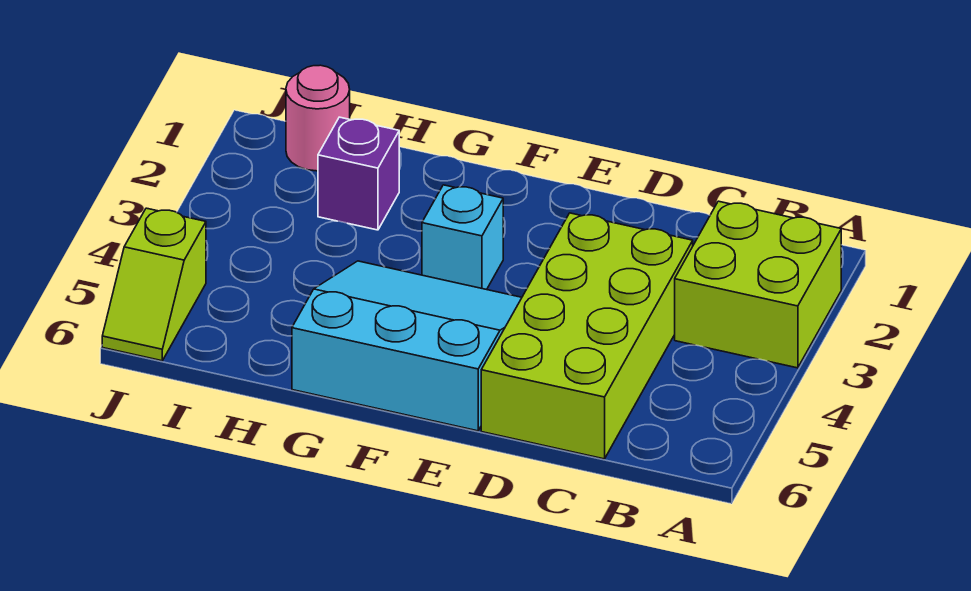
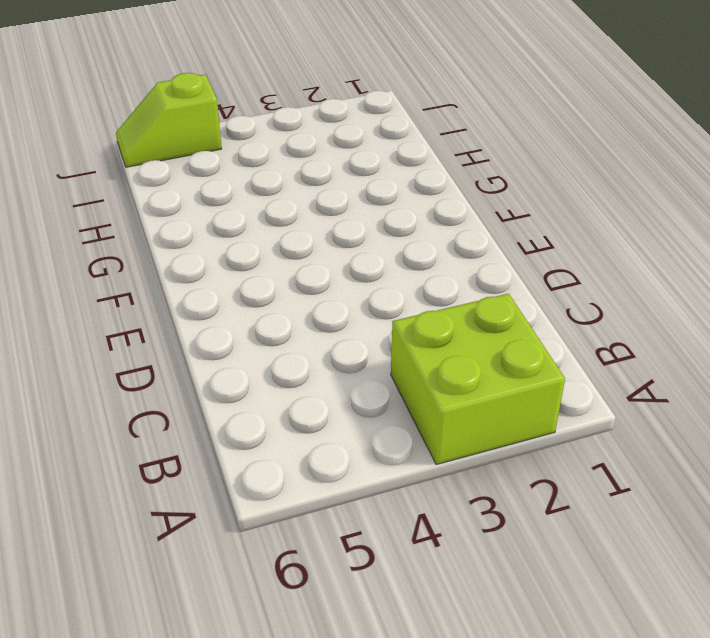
none -> lime brick C3:D6 level 1
none -> cyan slope E4:G6 level 1 top 6

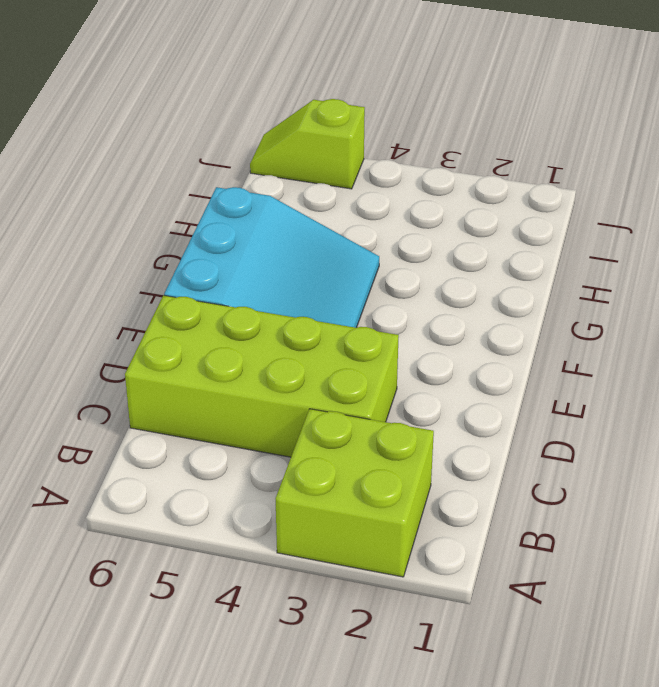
none -> cyan brick F3 level 1
none -> purple brick H2 level 1

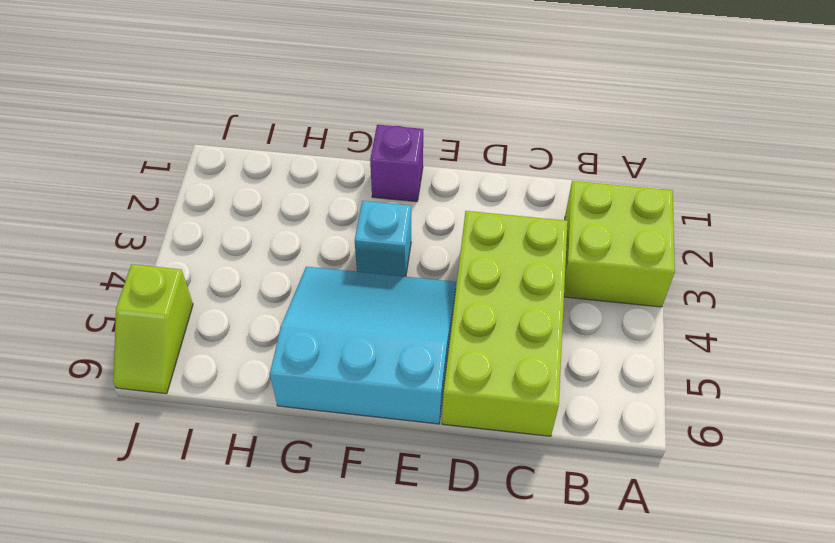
purple brick F1 level 1 -> purple brick H2 level 1
none -> pink round brick I1 level 1

